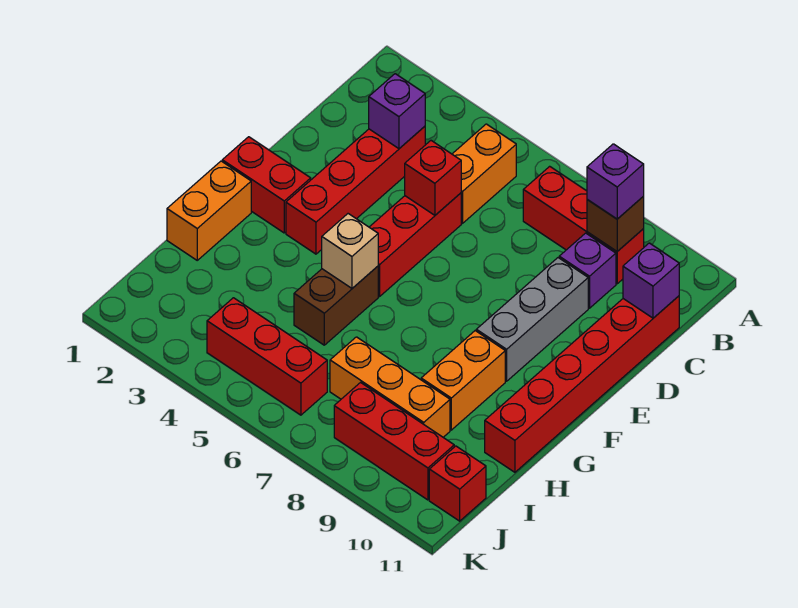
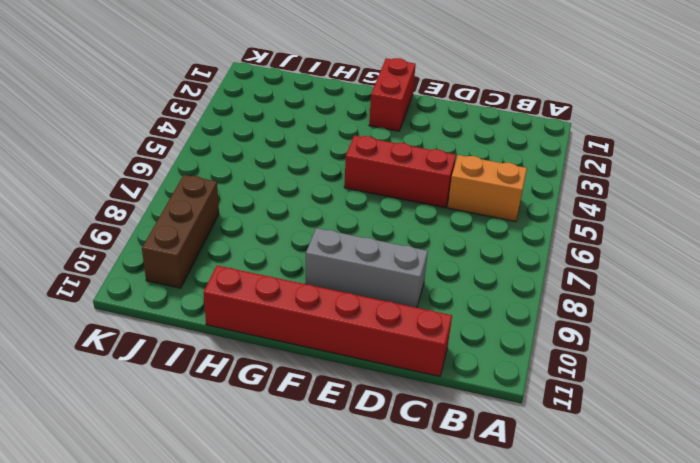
brown brick J8:J10 level 1 -> red brick J8:J10 level 1
none -> red brick B7:B9 level 1
none -> red brick C3:F3 level 1
none -> purple brick C9 level 1

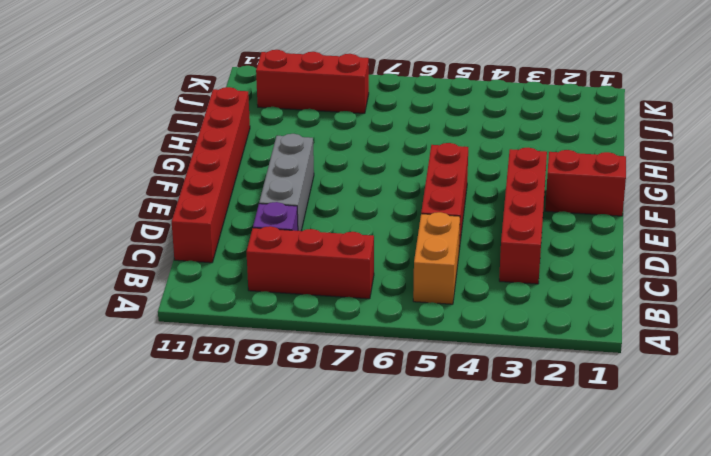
none -> orange brick G1:H1 level 1
none -> brown brick G5:H5 level 1
none -> orange brick G9:H9 level 1

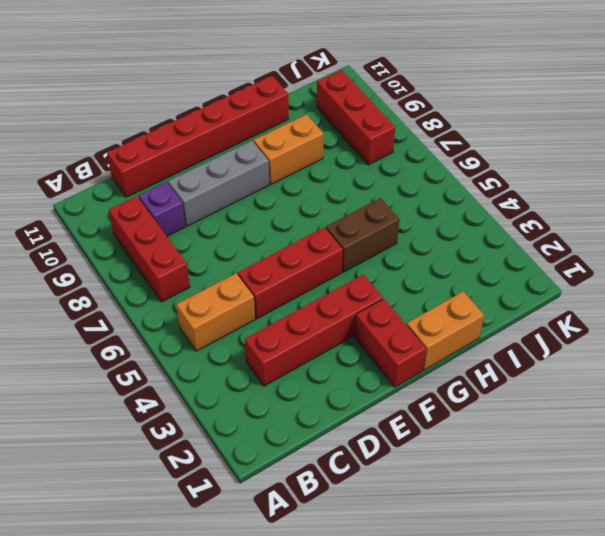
none -> orange brick I7:I9 level 1
none -> red brick J4:J6 level 1
none -> red brick J11 level 1

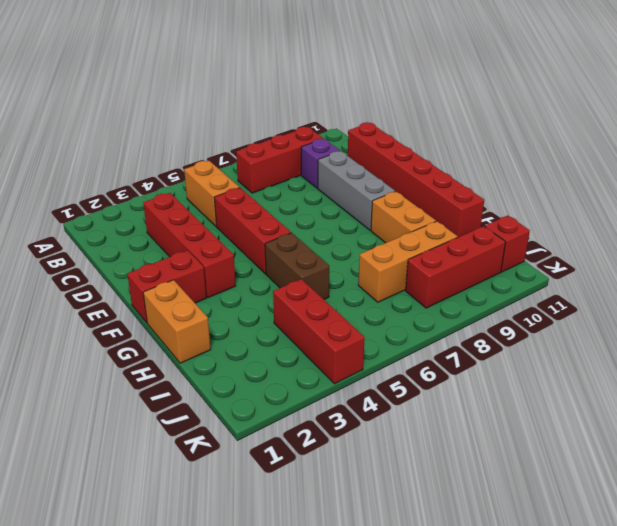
red brick I4:K4 level 1 -> red brick J4:J6 level 1
none -> brown brick B9 level 2
none -> purple brick C3 level 2
none -> purple brick C11 level 2

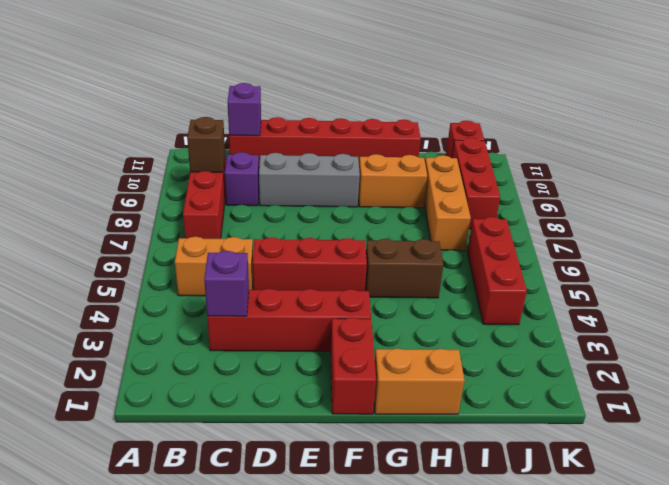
none -> red brick D5 level 2
none -> tan brick G5 level 2
none -> purple brick B9 level 3

